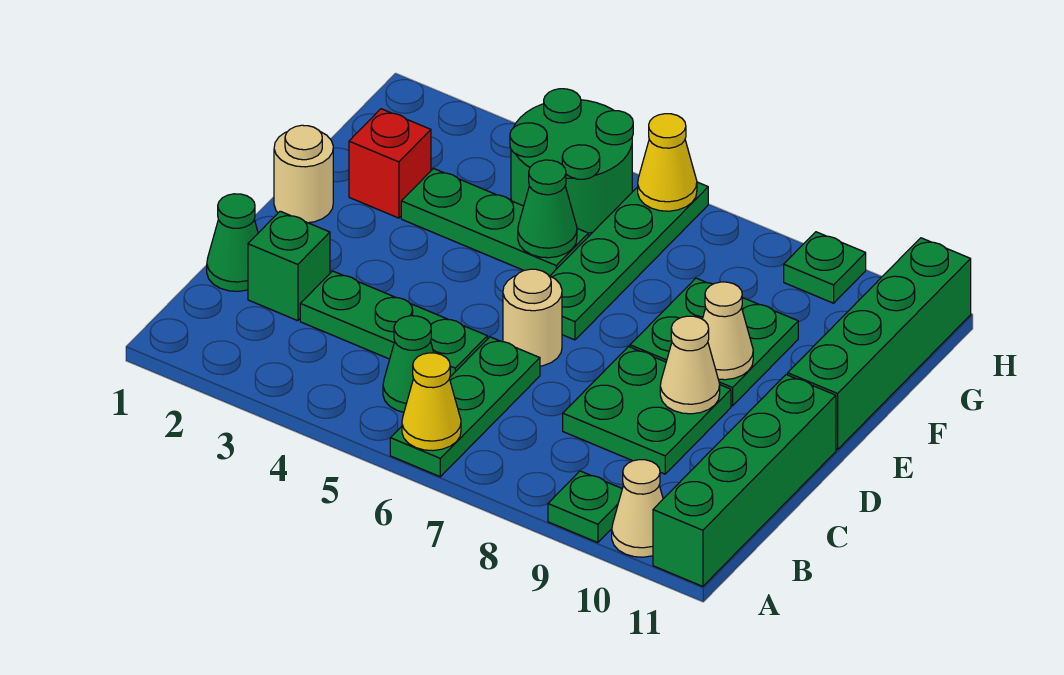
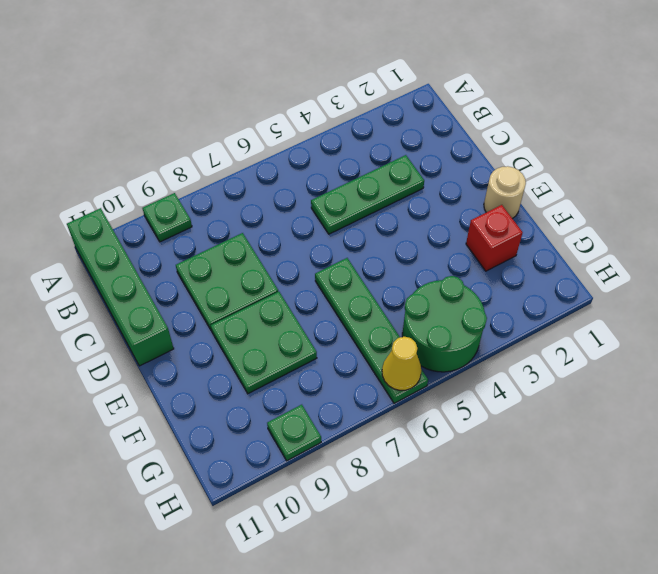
none -> green plate A6:C6 level 1
none -> tan cone A10 level 1
none -> green cone B5 level 1

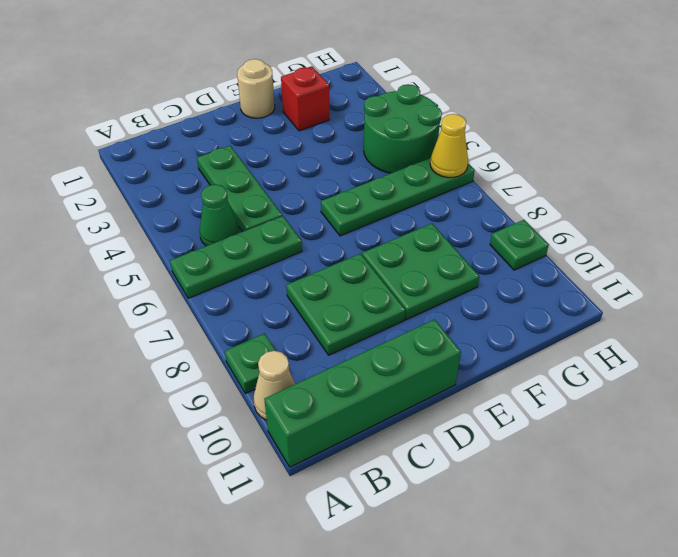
none -> green cone C1 level 1
none -> green brick C2 level 1
none -> tan round brick D6 level 1

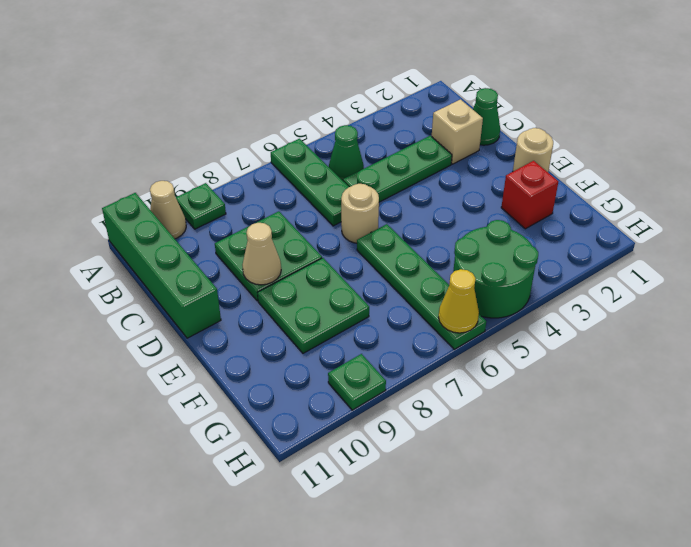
tan brick C2 level 1 -> green brick C2 level 1
none -> green brick E11:H11 level 1
none -> green plate F3:F5 level 1
none -> yellow cone A6 level 2

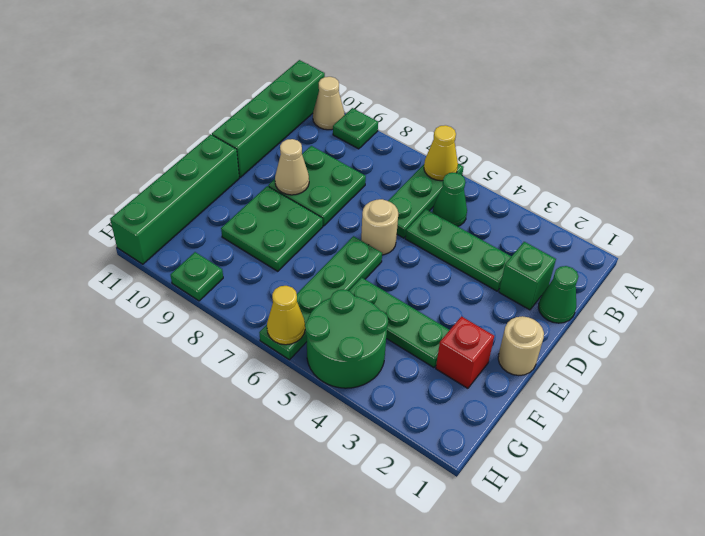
none -> tan cone E9 level 2
none -> green cone F5 level 2

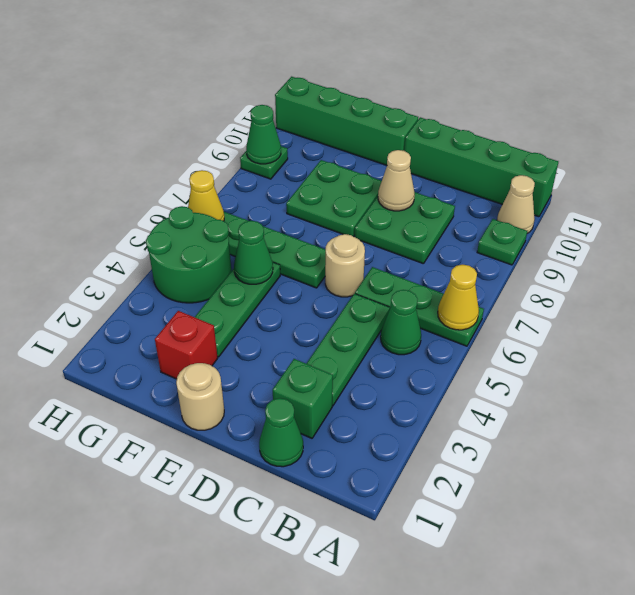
green cone H9 level 2 -> none
none -> tan cone E9 level 2

